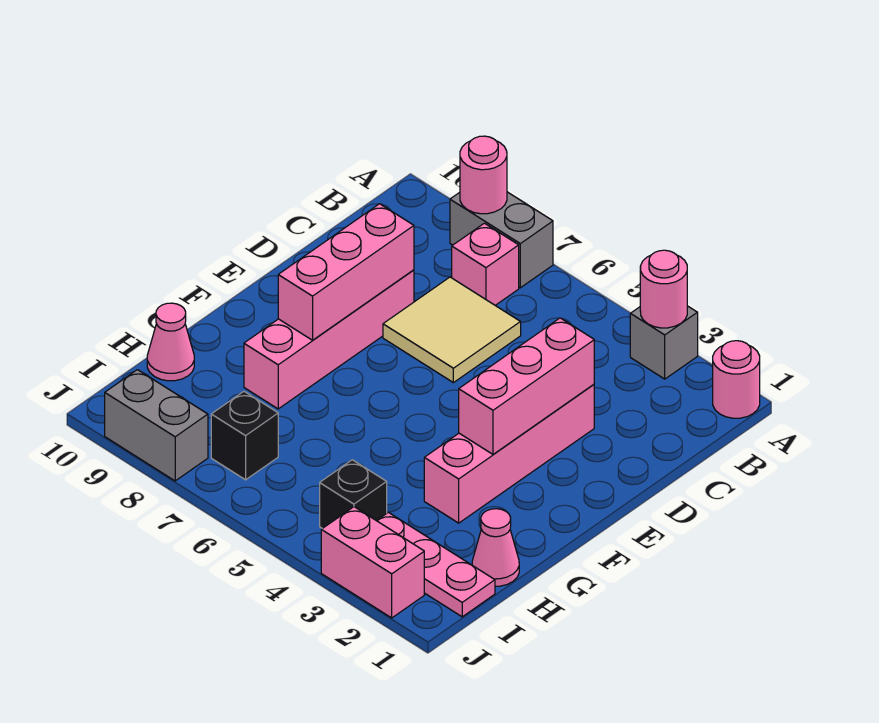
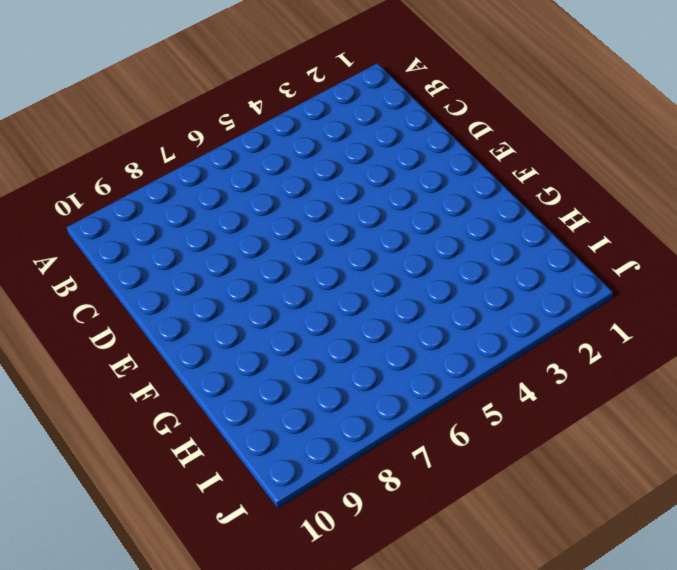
none -> pink round brick A1 level 1
none -> grey brick A3 level 1
none -> grey brick A7:A8 level 1

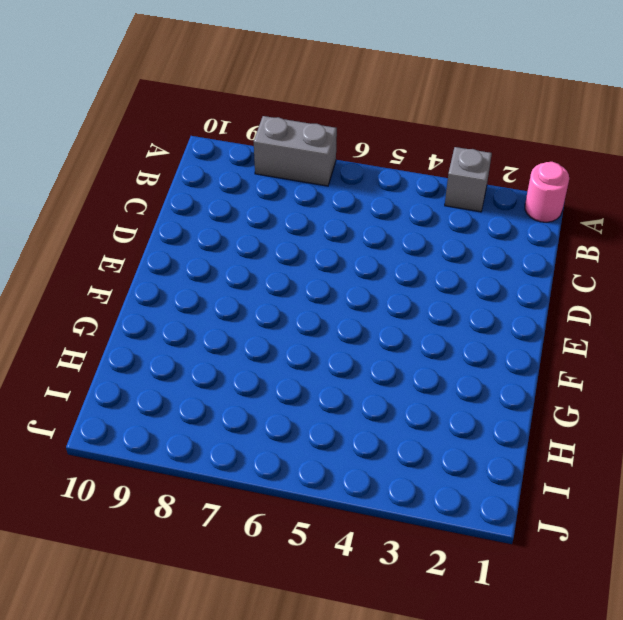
none -> pink brick B7 level 1
none -> tan tile C6:D7 level 1
none -> pink brick D3:G3 level 1

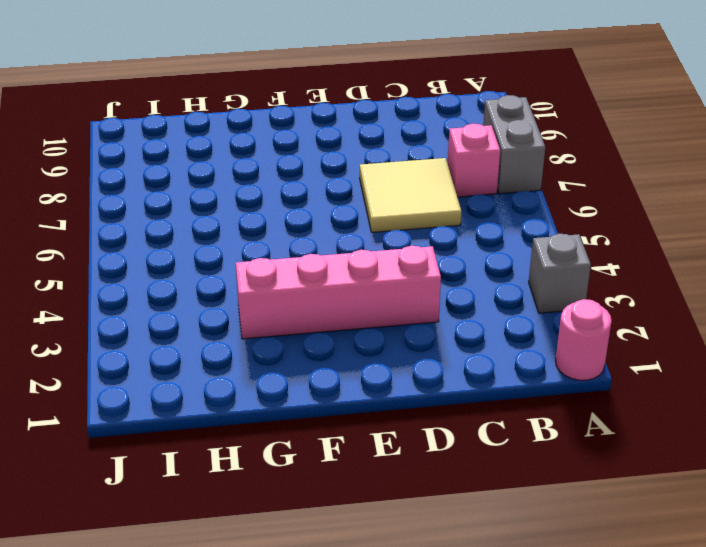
none -> pink brick D8:G8 level 1
none -> pink cone H1 level 1
none -> pink cone H10 level 1

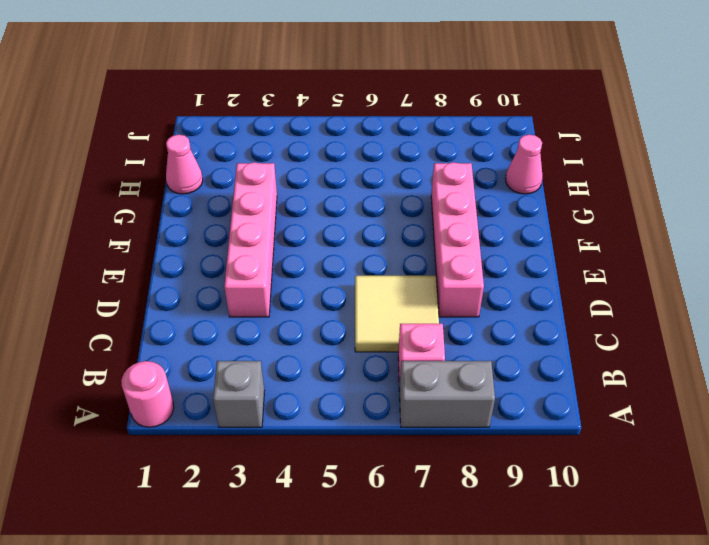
none -> pink plate I1:I3 level 1
none -> black brick I4 level 1
none -> black brick I7 level 1

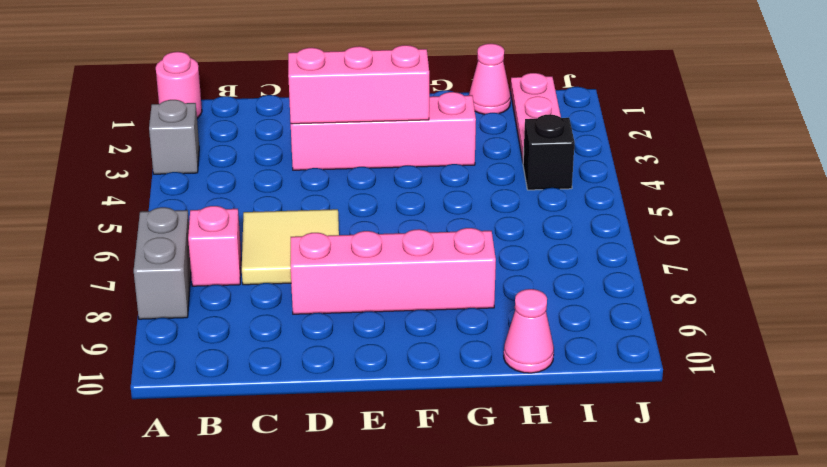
none -> black brick I7 level 1
none -> pink brick J2:J3 level 1
none -> grey brick J8:J9 level 1

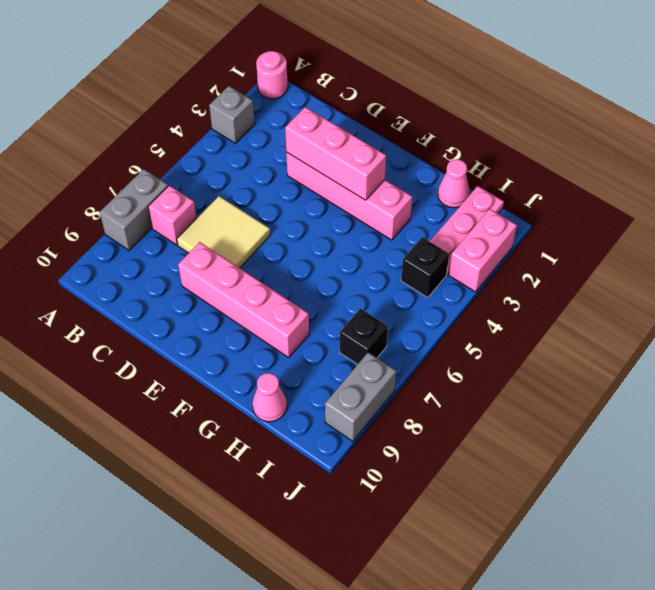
none -> pink round brick A3 level 2
none -> pink round brick A8 level 2
none -> pink brick D8:F8 level 2

